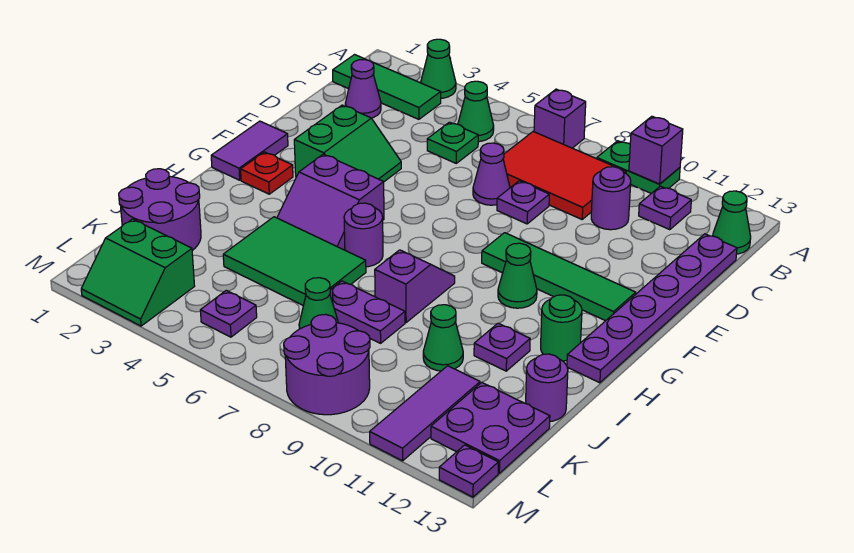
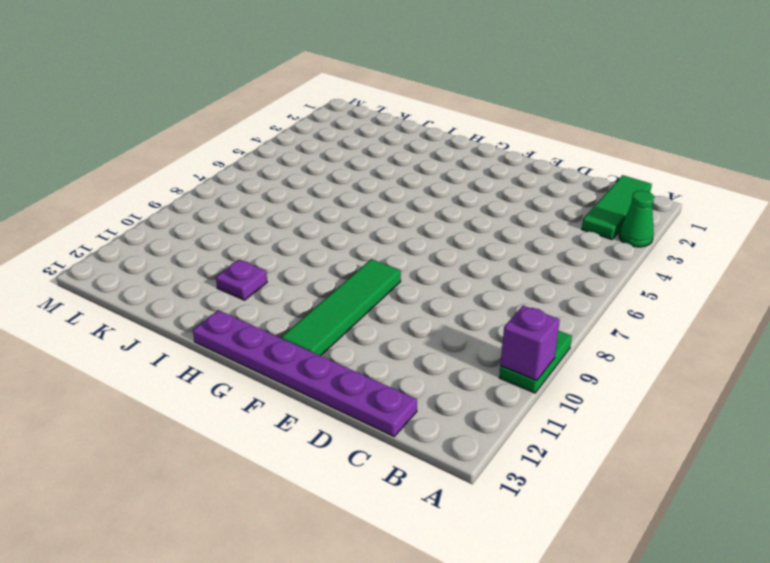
none -> purple brick A7 level 1
none -> green cone B5 level 1
none -> red tile B7:C9 level 1
none -> purple plate B11 level 1

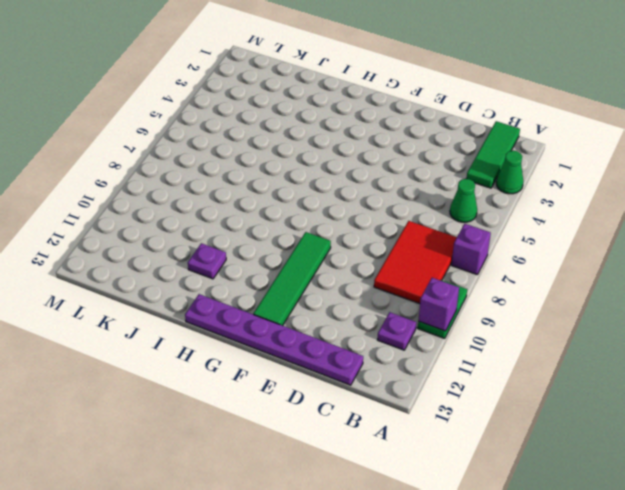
none -> green cone B13 level 1
none -> purple cone C2 level 1
none -> green plate C5 level 1
none -> purple round brick C10 level 1

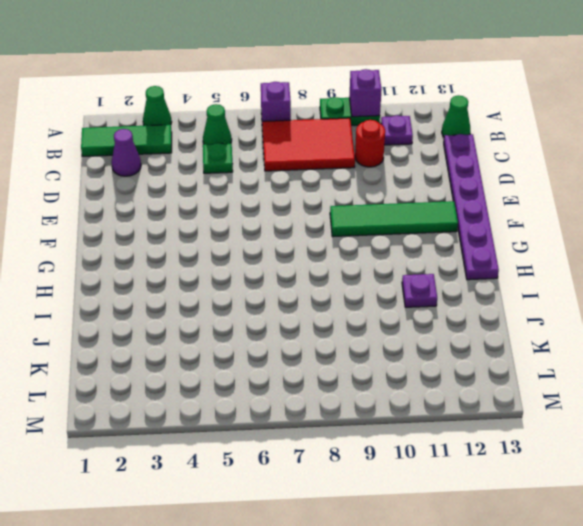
red round brick C10 level 1 -> purple round brick C10 level 1
none -> purple cone D7 level 1
none -> purple plate D8 level 1
none -> green slope E3:F4 level 1 top 3
none -> purple tile F1:G1 level 1

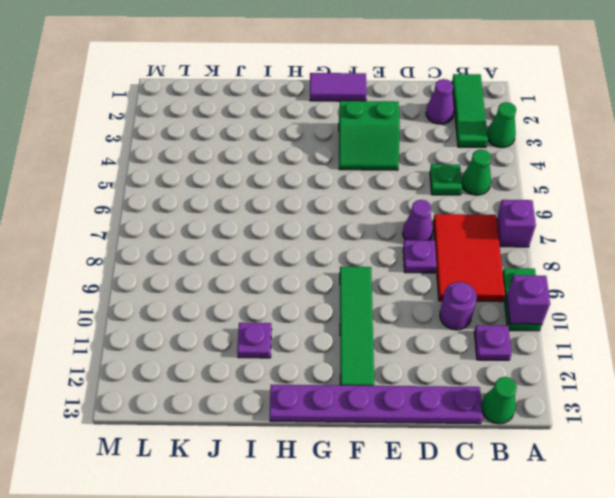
none -> red plate G2 level 1
none -> purple slope G4:H5 level 1 top G
none -> green cone G10 level 1
none -> purple round brick H6 level 1

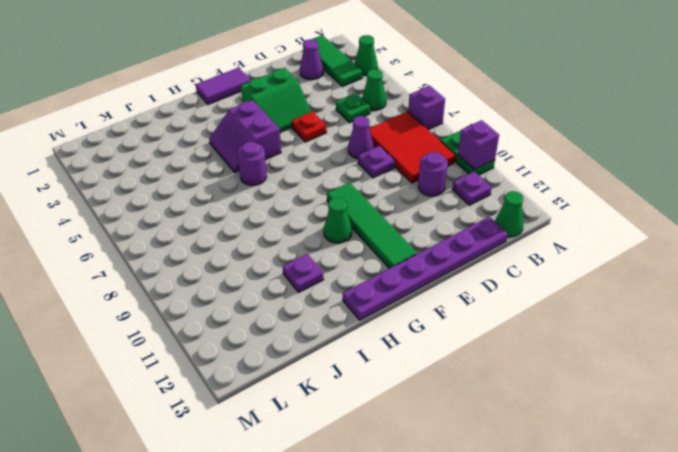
red plate E5 level 1 -> red plate G2 level 1
none -> purple slope H8:I8 level 1 top I
none -> green round brick H12 level 1
none -> green tile I4:J6 level 1
none -> purple round brick J1:K2 level 1

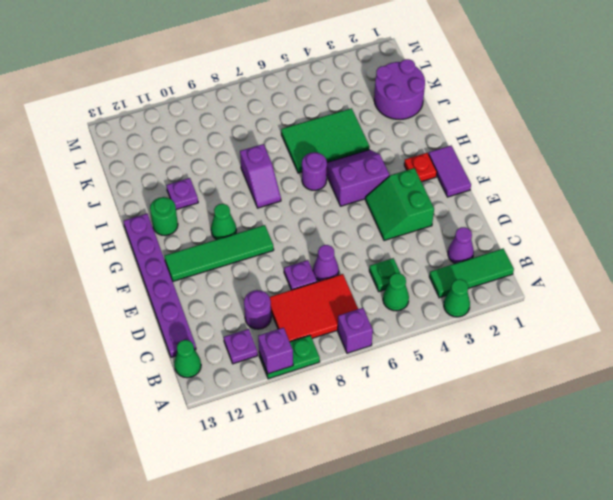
none -> purple plate J7:J8 level 1
none -> green cone J10 level 1
none -> purple round brick J13 level 1
none -> green cone K7 level 1

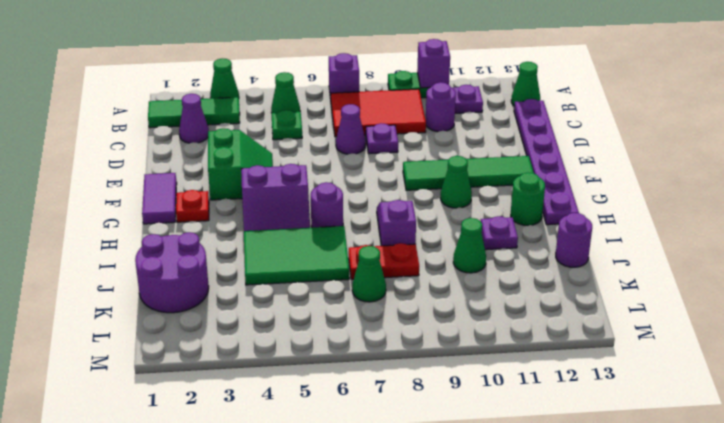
red plate J7:J8 level 1 -> purple plate J7:J8 level 1
none -> purple tile K11:M11 level 1
none -> purple plate K12:L13 level 1
none -> green slope L2:M3 level 1 top L
none -> purple plate L5 level 1

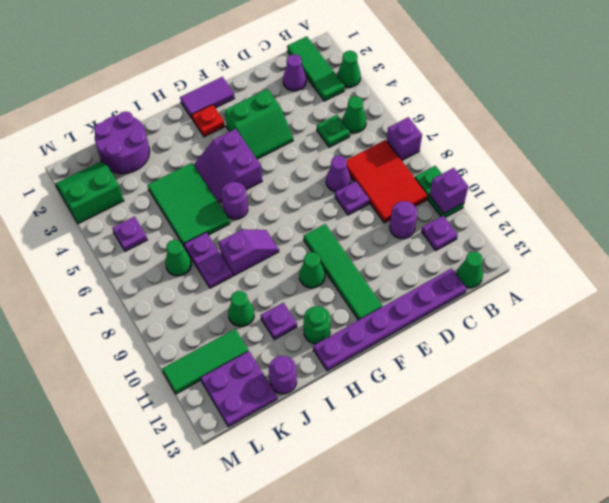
green tile K11:M11 level 1 -> purple tile K11:M11 level 1
green slope L2:M3 level 1 top 3 -> green slope L2:M3 level 1 top L
none -> purple round brick L8:M9 level 1
none -> purple plate M13 level 1

